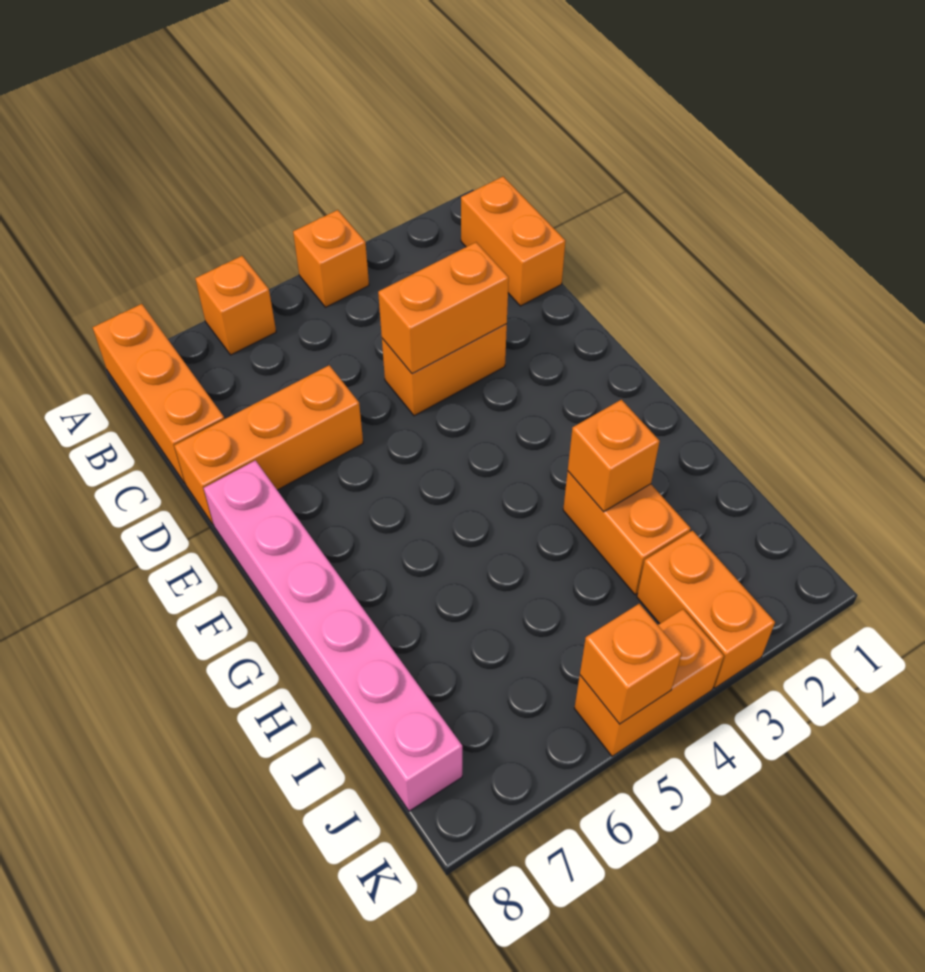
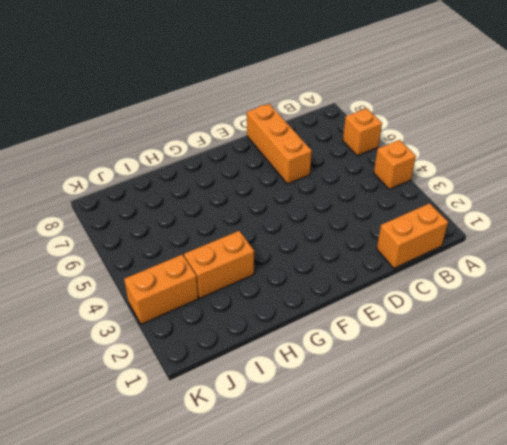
none -> orange brick A8:C8 level 1
none -> orange brick D3:D4 level 1
none -> pink brick E8:J8 level 1

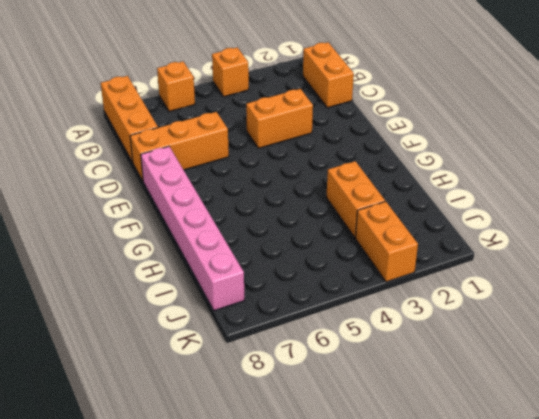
none -> orange brick K4:K5 level 1
none -> orange brick D3:D4 level 2
none -> orange brick H3 level 2

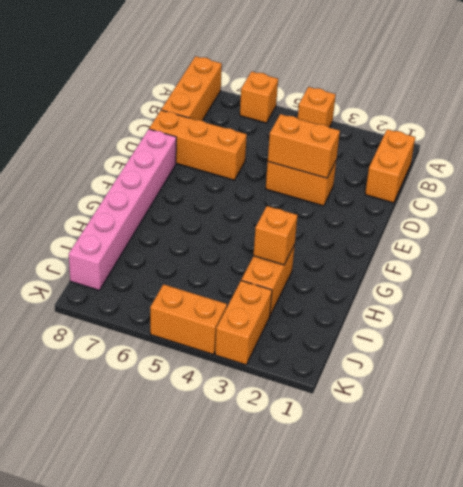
none -> orange brick K5 level 2

